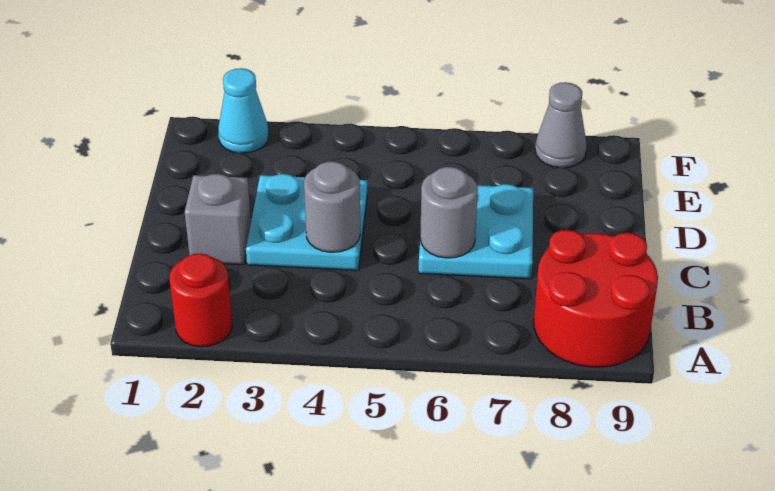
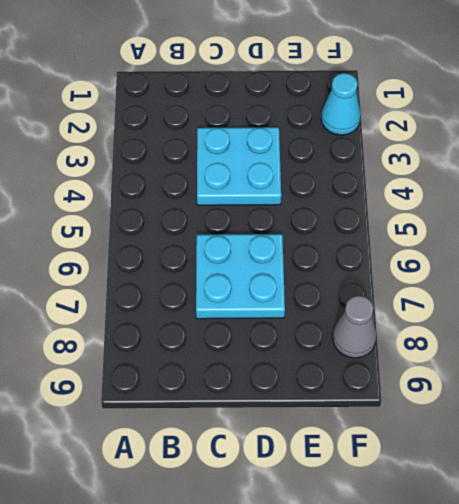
none -> red round brick A2 level 1
none -> red round brick A8:B9 level 1

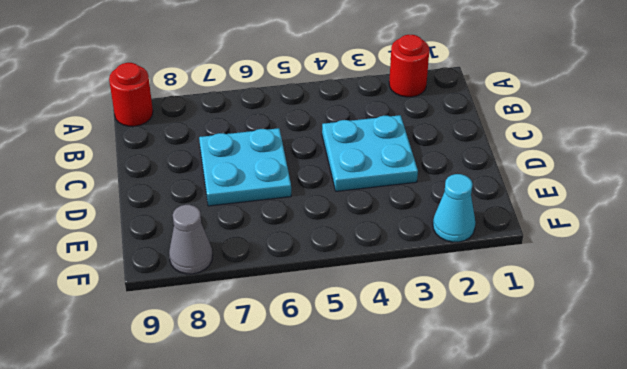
red round brick A9 level 1 -> red round brick A8:B9 level 1
none -> grey brick C2 level 1
none -> grey round brick C4 level 2

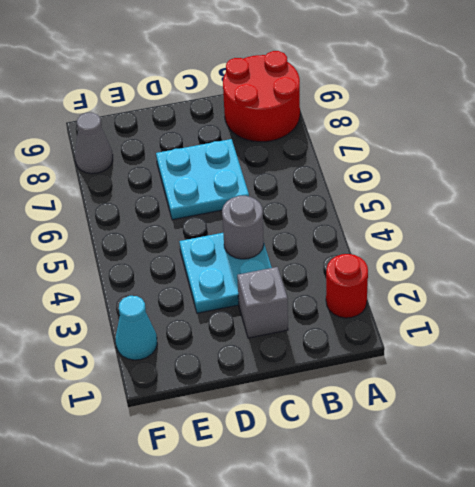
none -> grey round brick C6 level 2

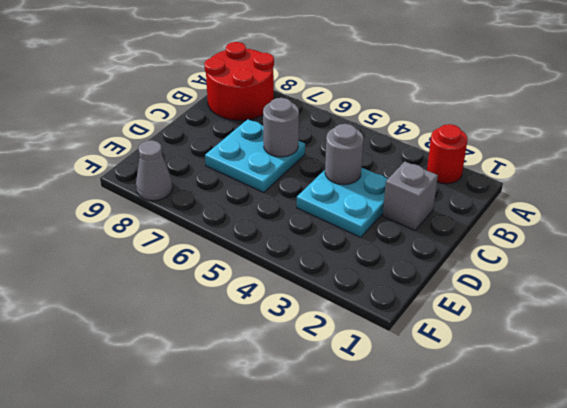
none -> cyan cone F2 level 1

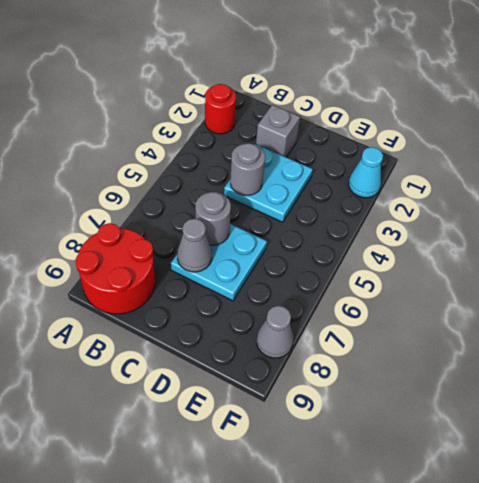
grey cone C7 level 2 -> none

